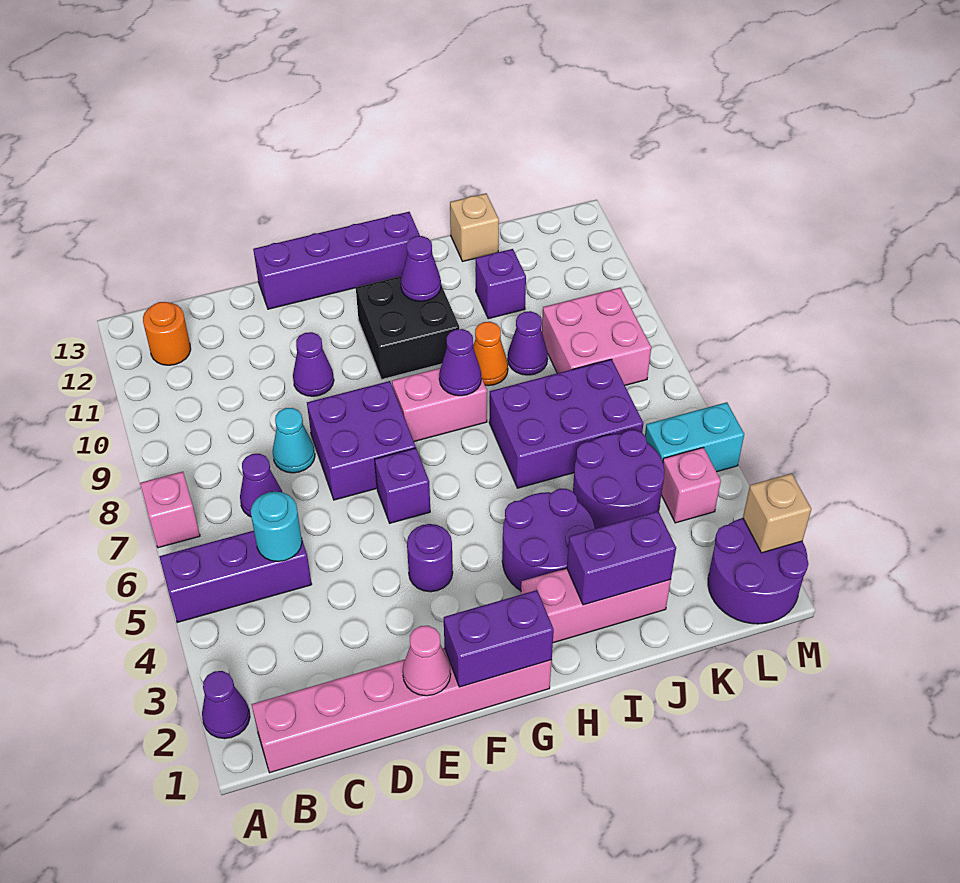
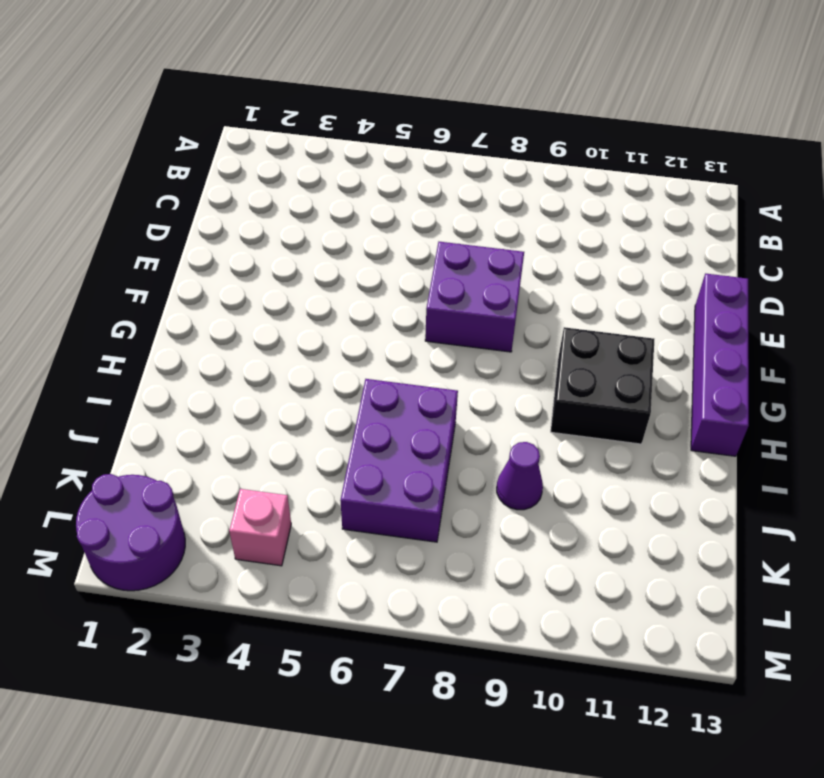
none -> purple cone A2 level 1
none -> purple brick A5:C5 level 1
none -> pink brick A7 level 1
none -> pink brick B1:G1 level 1

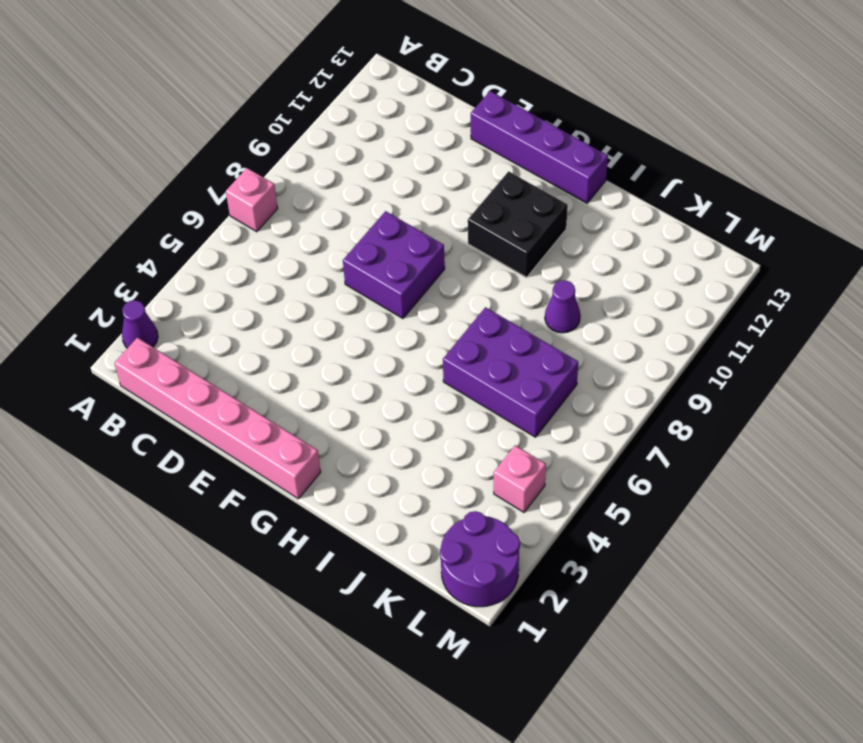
none -> purple brick A5:C5 level 1
none -> orange round brick B12 level 1
none -> purple cone C7 level 1
none -> cyan cone D8 level 1

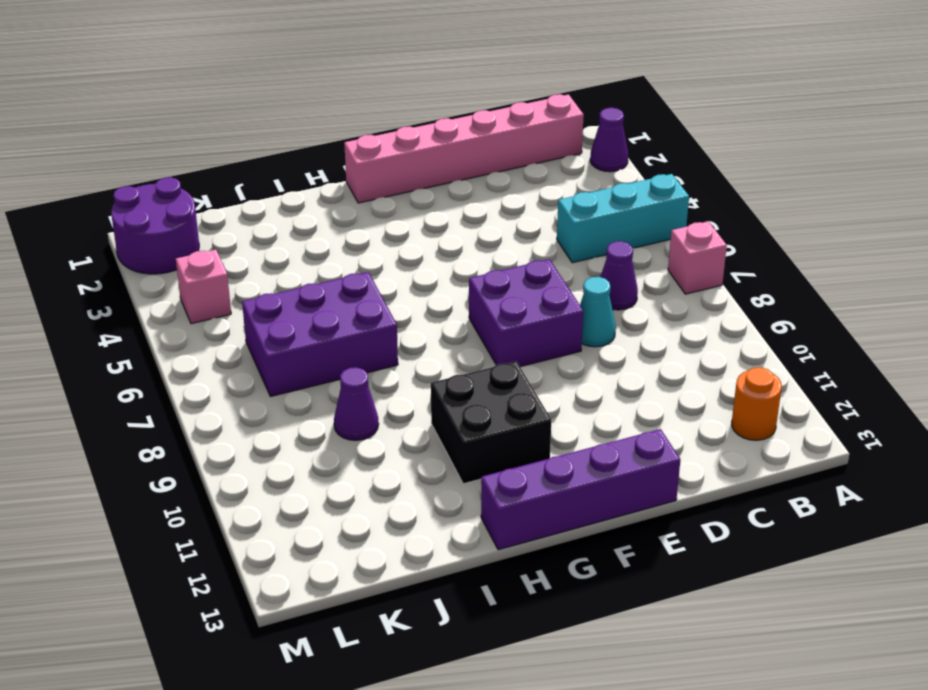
cyan brick A5:C5 level 1 -> purple brick A5:C5 level 1
none -> purple cone E10 level 1
none -> purple round brick F4 level 1
none -> purple brick F6 level 1
none -> pink brick G8:H8 level 1

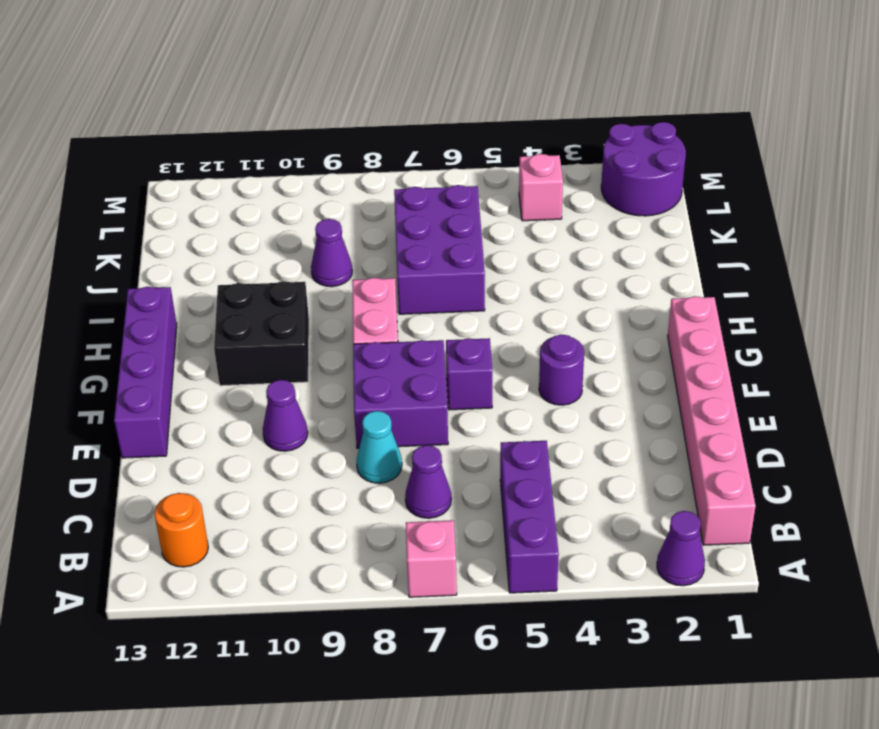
none -> pink brick H2:J2 level 1
none -> purple round brick H3:I4 level 1
none -> orange cone I9 level 1
none -> purple round brick J4:K5 level 1

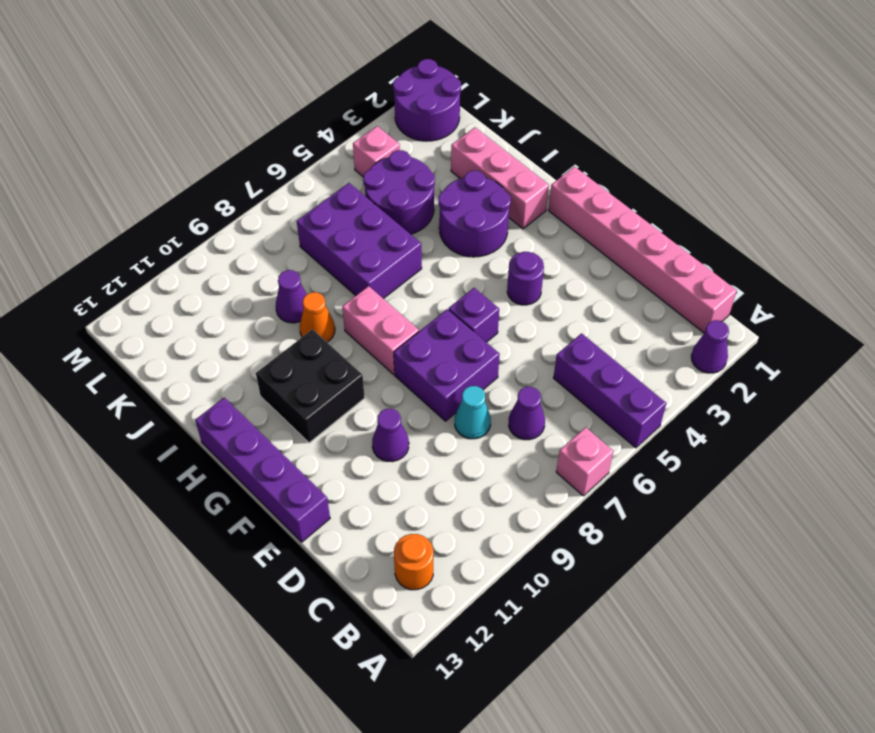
none -> purple brick J11 level 1
none -> tan brick J13 level 1
none -> pink brick K8:L9 level 1
none -> cyan brick L5:M5 level 1

